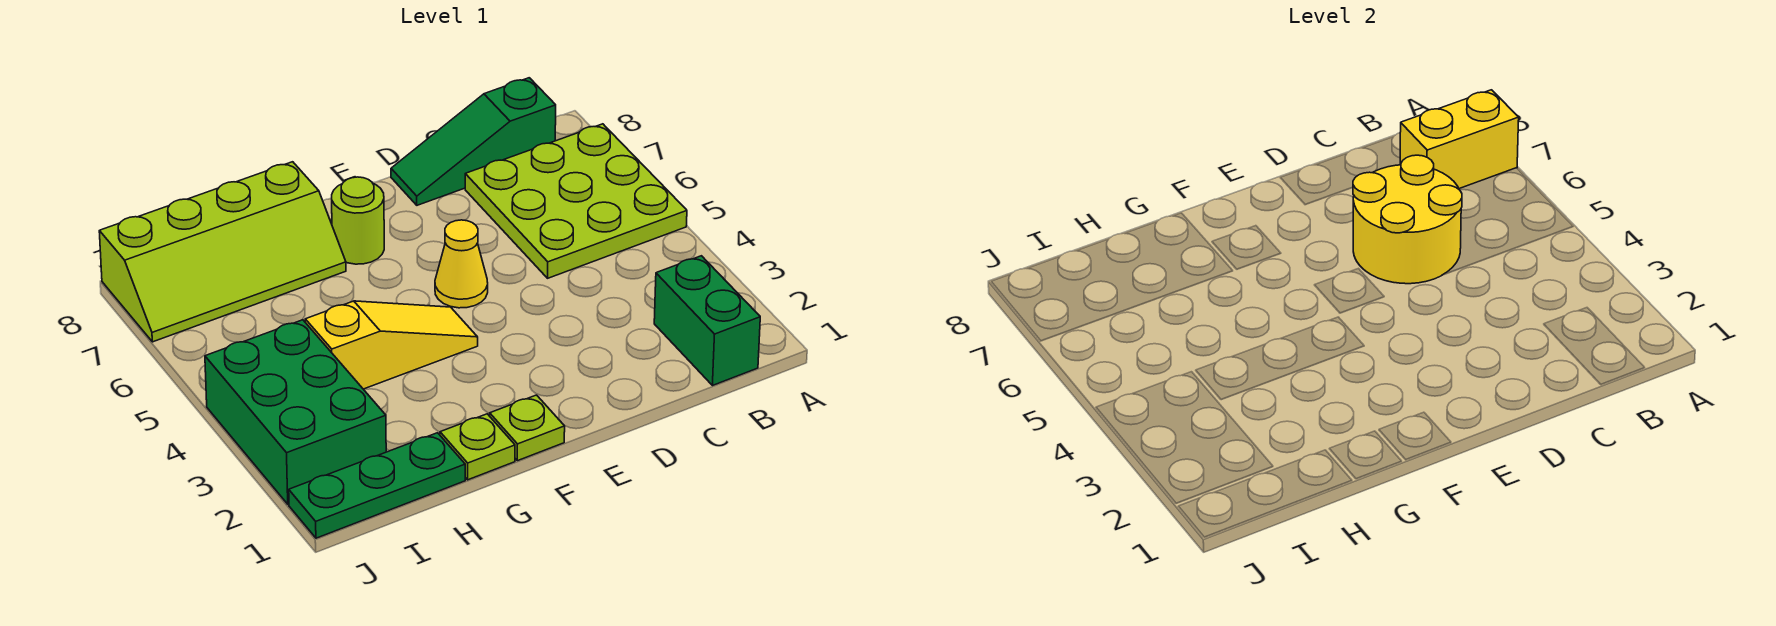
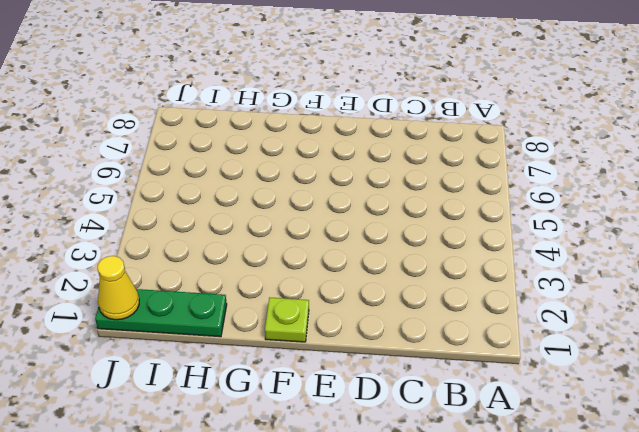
yellow cone J1 level 2 -> yellow cone E5 level 1
none -> lime plate A5:C7 level 1
none -> green brick B1:B2 level 1
none -> green slope B8:D8 level 1 top B

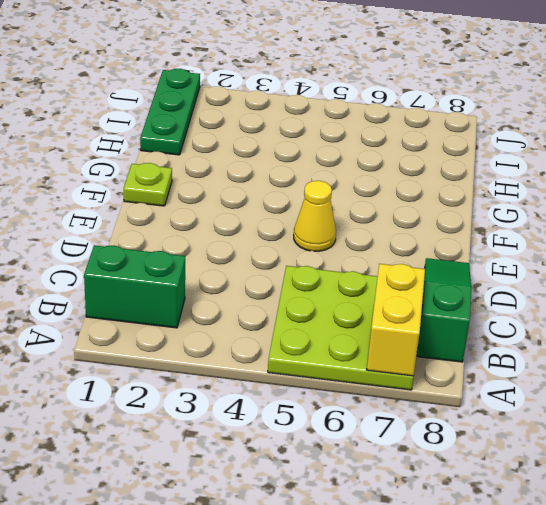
none -> yellow slope F4:H4 level 1 top H
none -> lime round brick F7 level 1
none -> lime plate G1 level 1

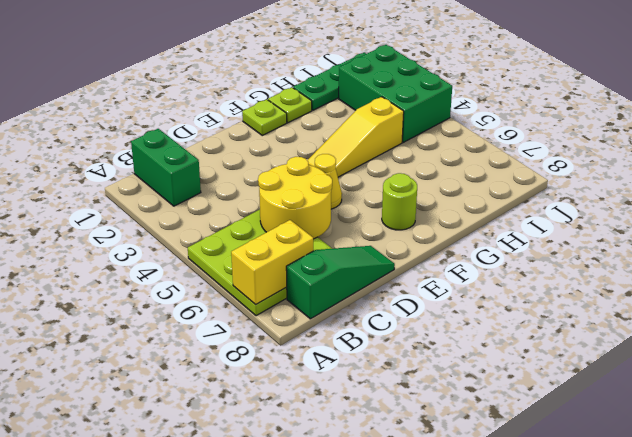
none -> lime slope G7:J8 level 1 top 8

